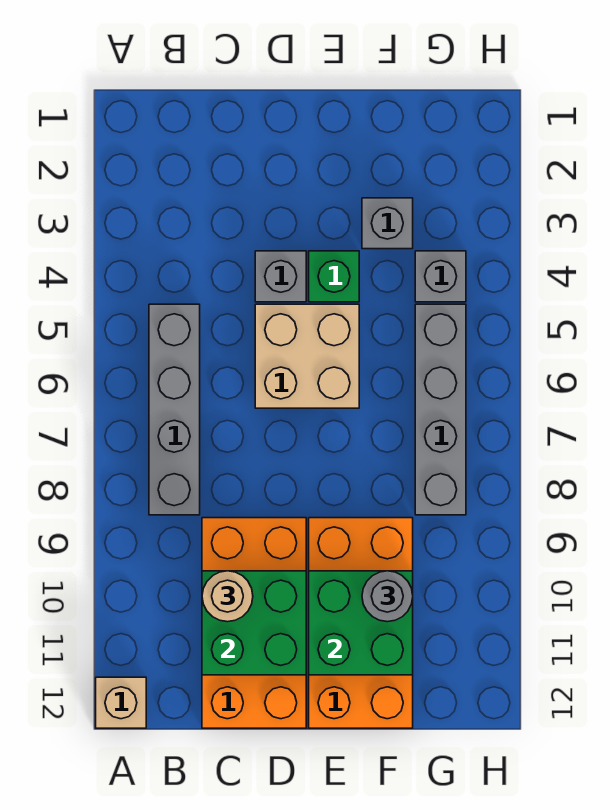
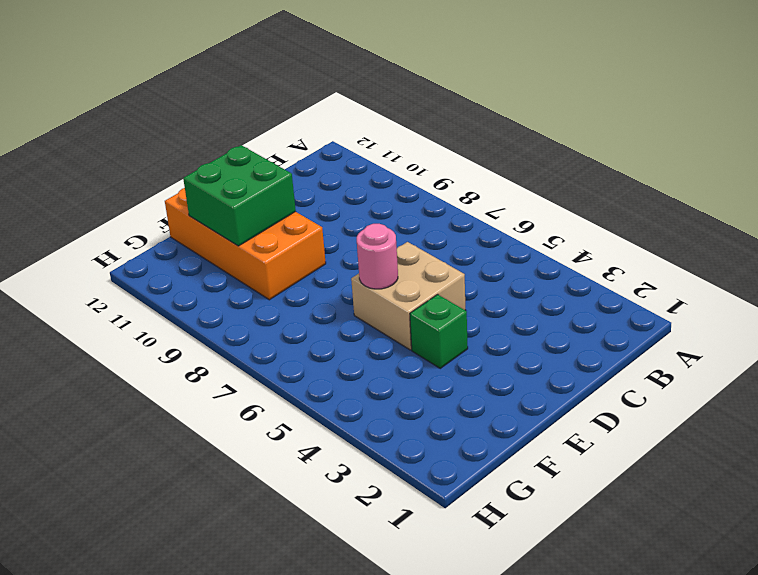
pink round brick E6 level 2 -> none
none -> tan brick A12 level 1
none -> grey brick B5:B8 level 1
none -> orange brick C9:D12 level 1

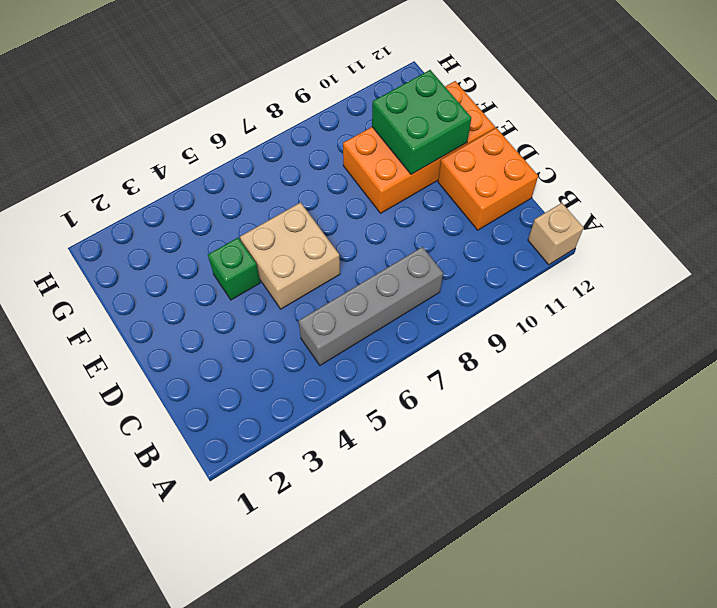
orange brick C11:D12 level 1 -> orange brick C9:D12 level 1
none -> grey brick D4 level 1
none -> grey brick F3 level 1
none -> grey brick G4 level 1

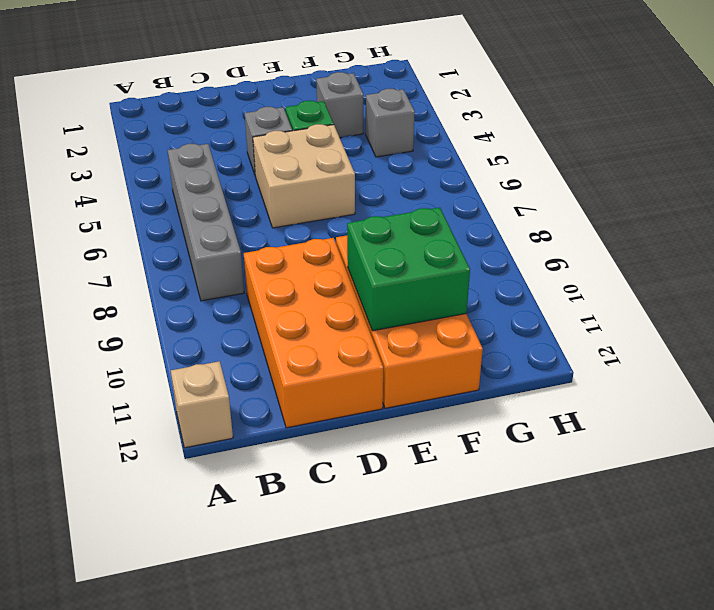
none -> grey brick G5:G8 level 1
none -> green brick C10:D11 level 2
none -> tan round brick C10 level 3

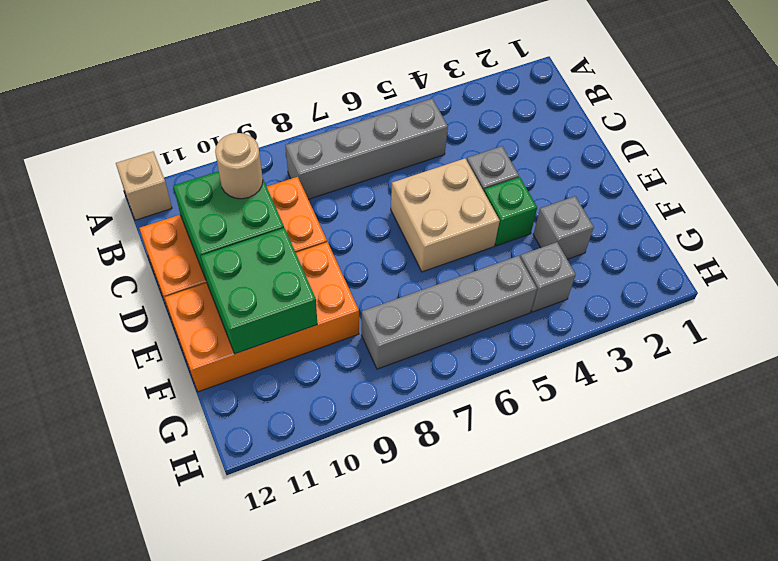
none -> grey round brick F10 level 3

